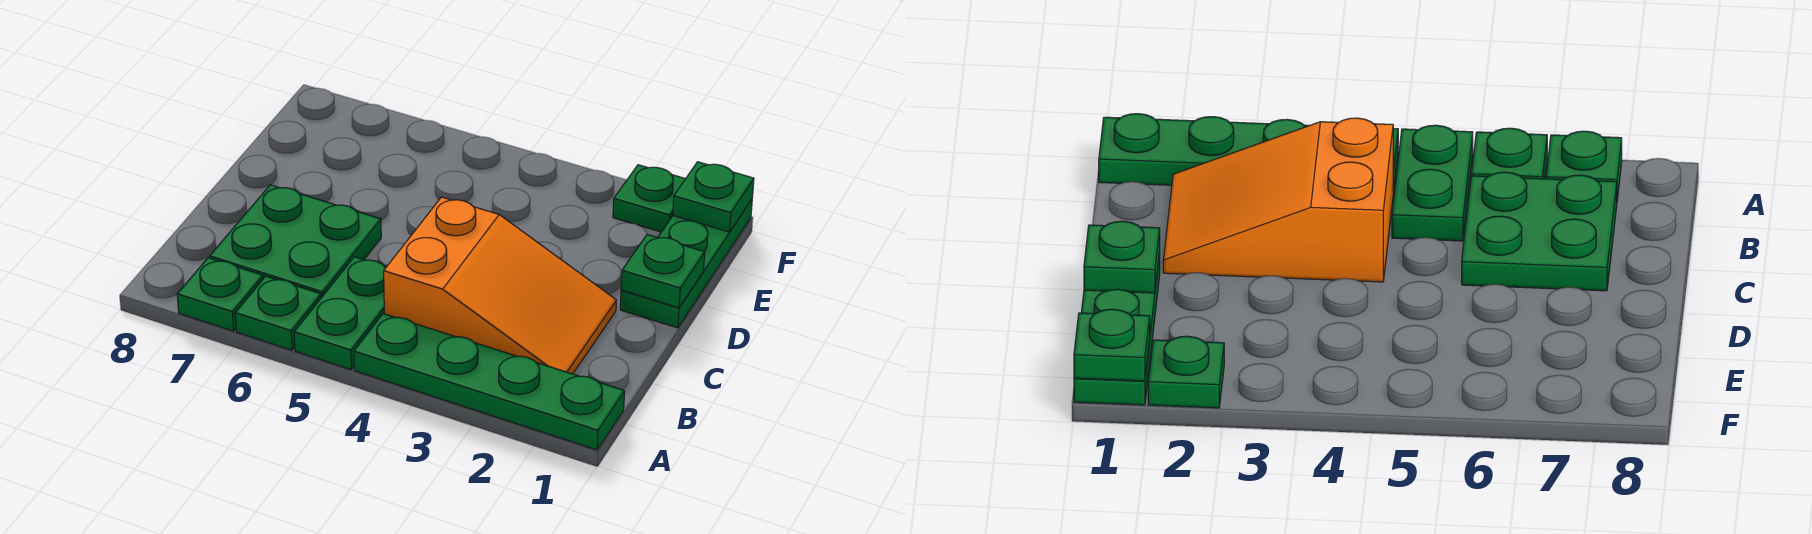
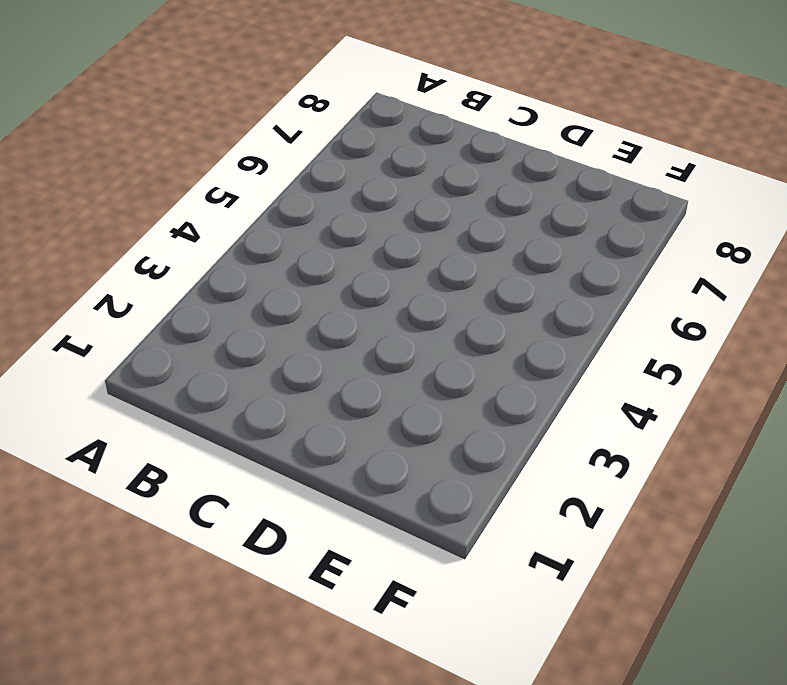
none -> green plate A1:A4 level 1
none -> green plate A5:B5 level 1

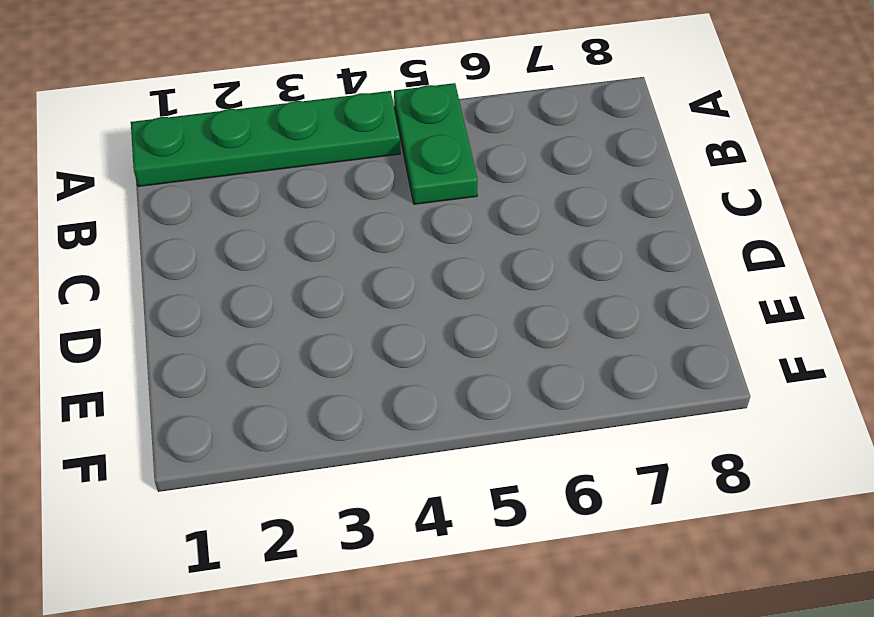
none -> green plate A6 level 1
none -> green plate A7 level 1

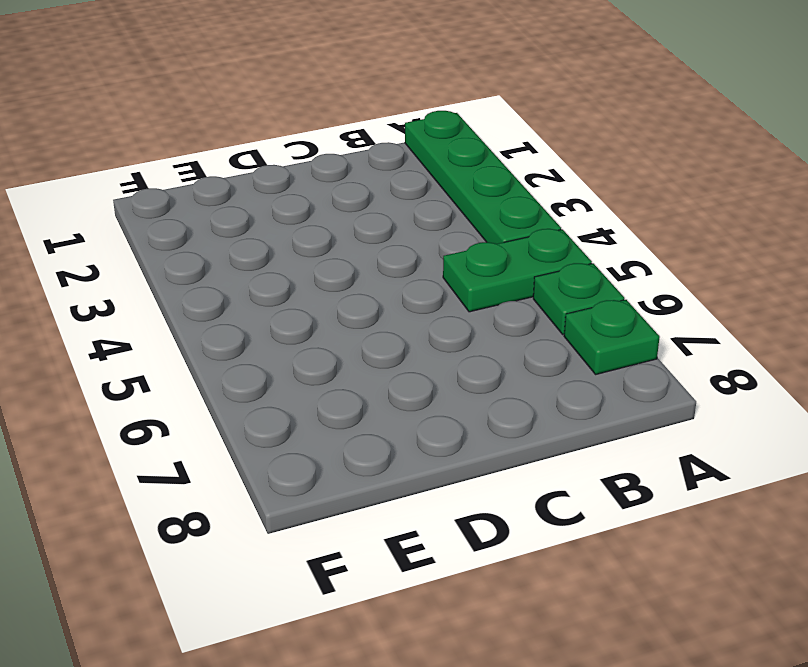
none -> orange slope B2:C4 level 1 top 4
none -> green plate B6:C7 level 1

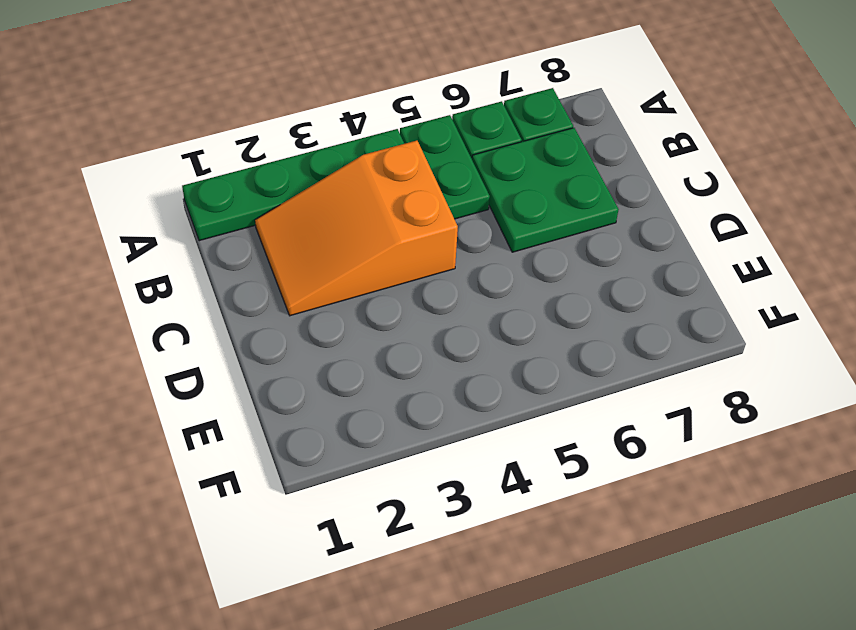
none -> green plate D1:F1 level 1
none -> green plate F2 level 1

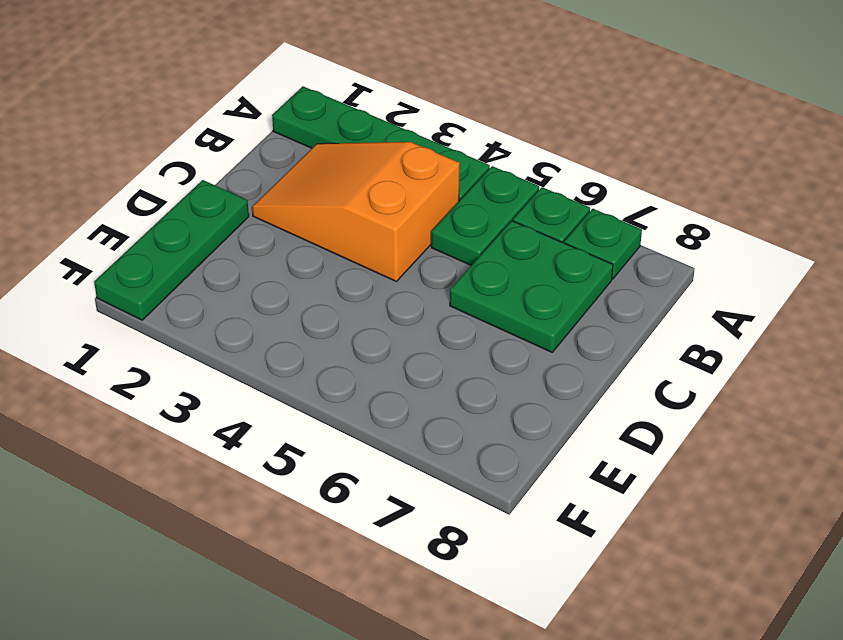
none -> green plate F2 level 1
none -> green plate D1 level 2

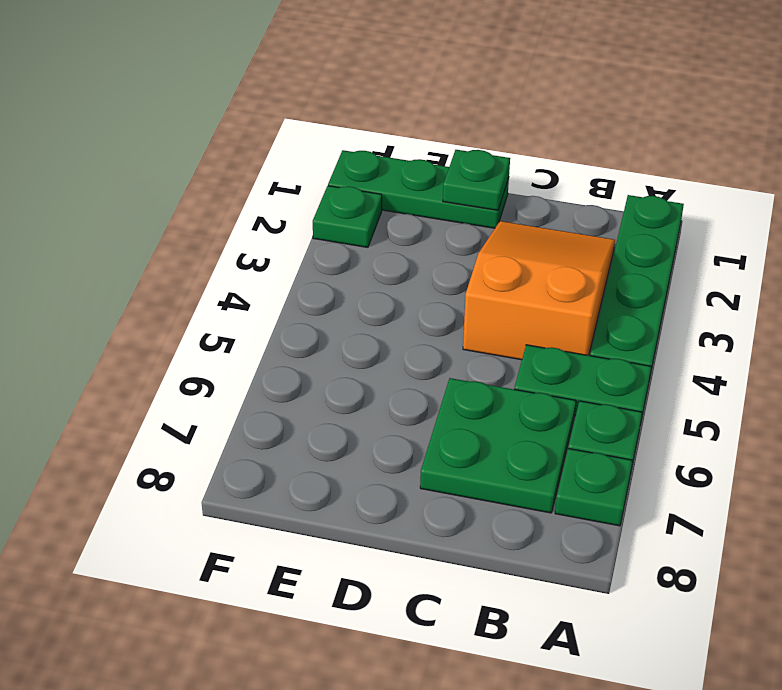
none -> green plate F1 level 2

